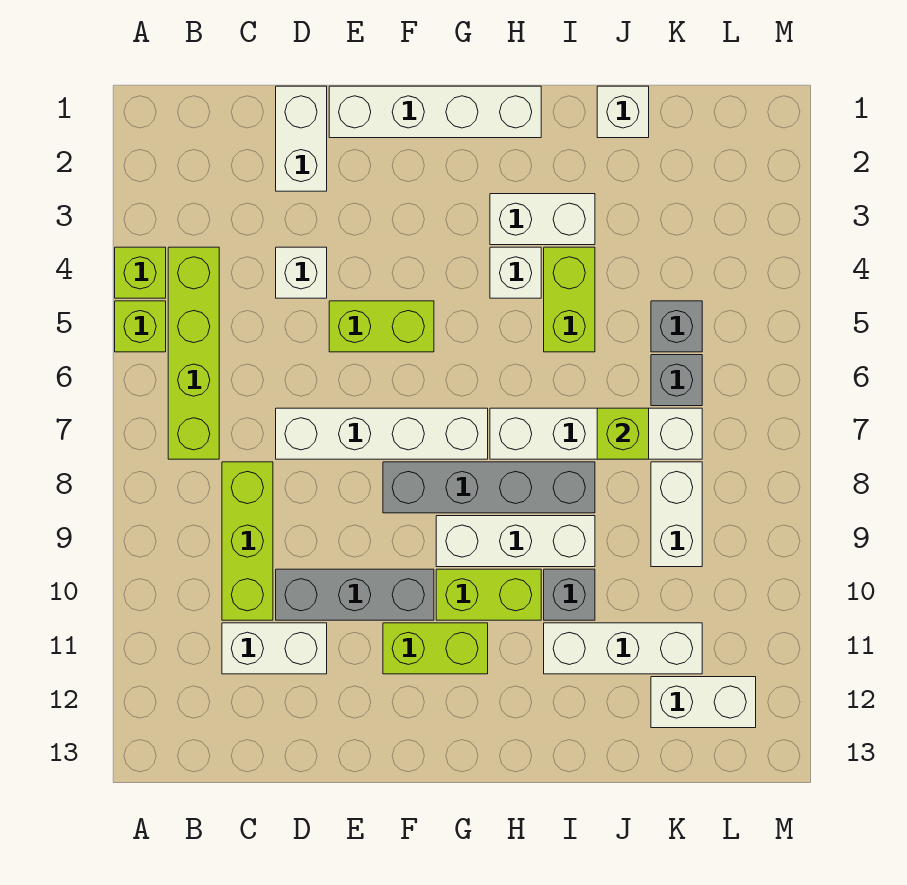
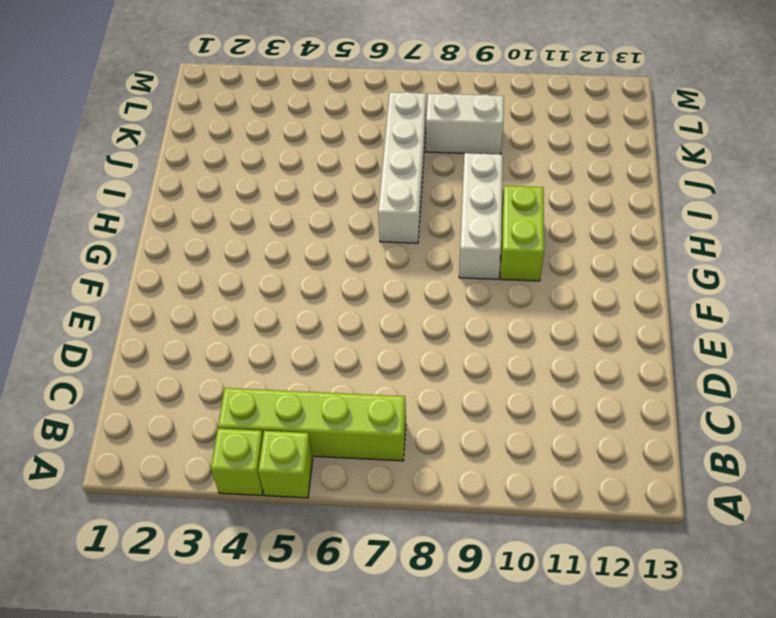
none -> lime brick C8:C10 level 1
none -> white brick C11:D11 level 1
none -> white brick D1:D2 level 1

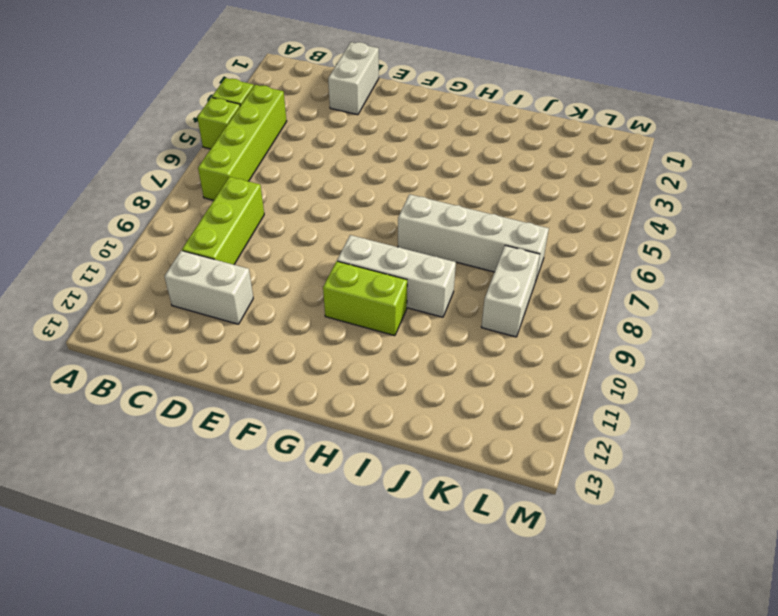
none -> white brick D4 level 1
none -> white brick D7:G7 level 1
none -> grey brick D10:F10 level 1

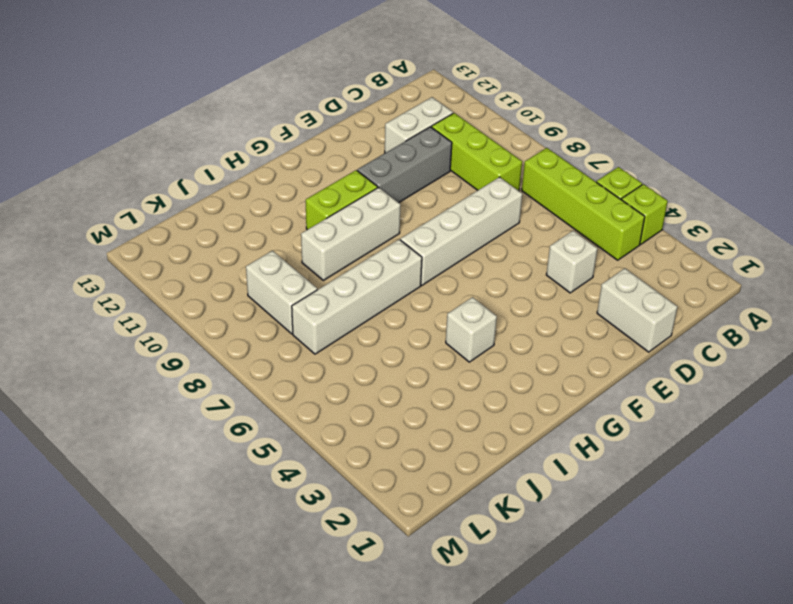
none -> white brick E1:H1 level 1
none -> lime brick E5:F5 level 1
none -> grey brick F8:I8 level 1

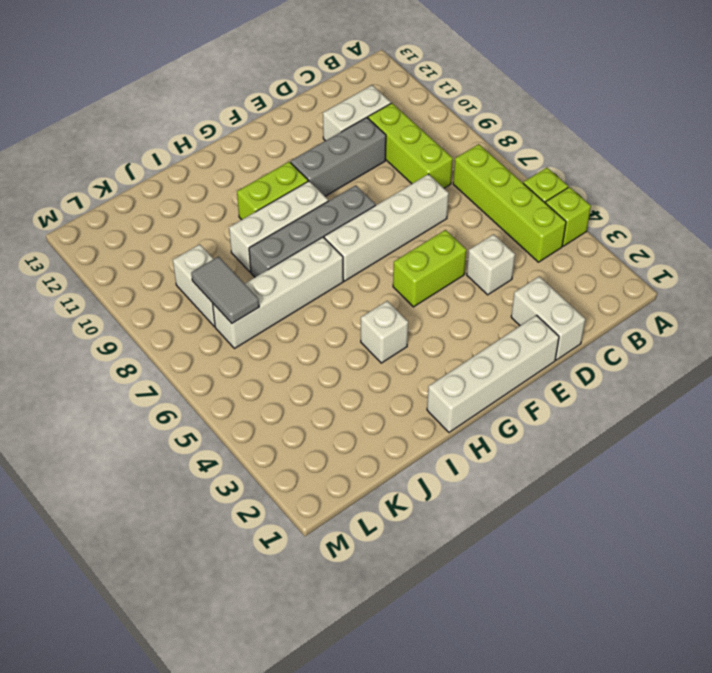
grey tile K7:K8 level 2 -> none
none -> lime brick F11:G11 level 1
none -> white brick H3:I3 level 1
none -> lime brick I4:I5 level 1

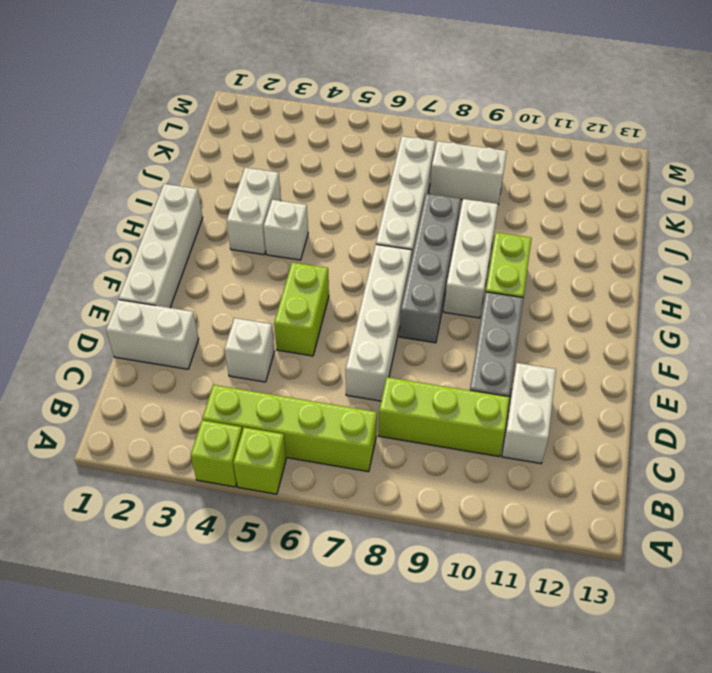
none -> lime brick F11:G11 level 1
none -> lime brick I4:I5 level 1
none -> grey brick I10 level 1

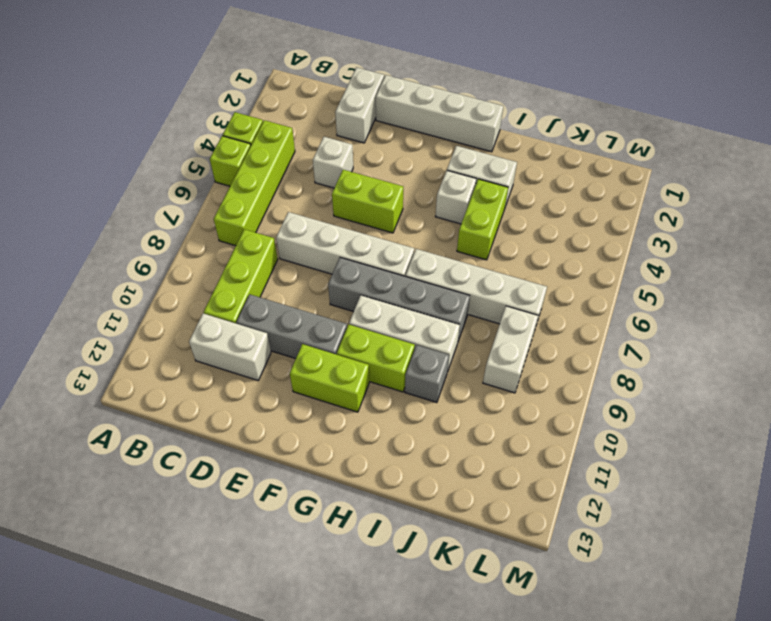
none -> white brick I11:K11 level 1
none -> white brick J1 level 1
none -> grey brick K5 level 1

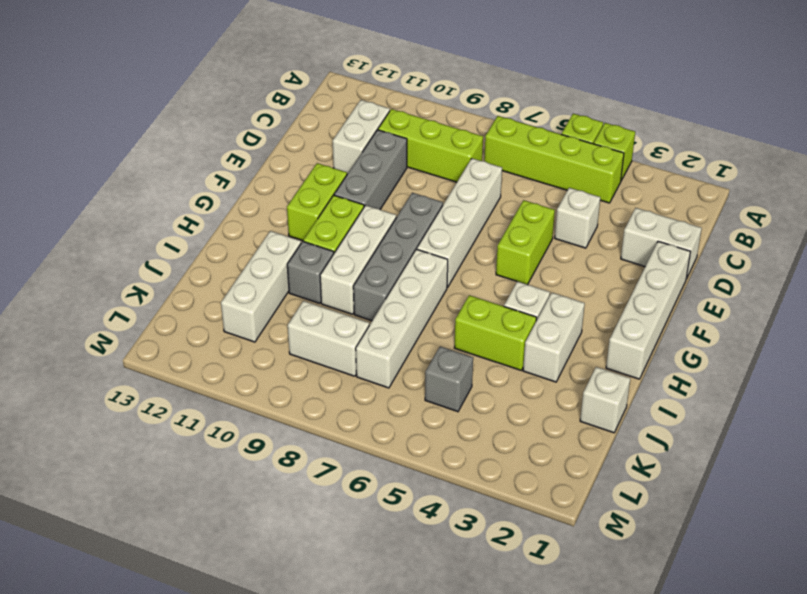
none -> grey brick K6 level 1
none -> white brick K12:L12 level 1
none -> lime brick J7 level 2

